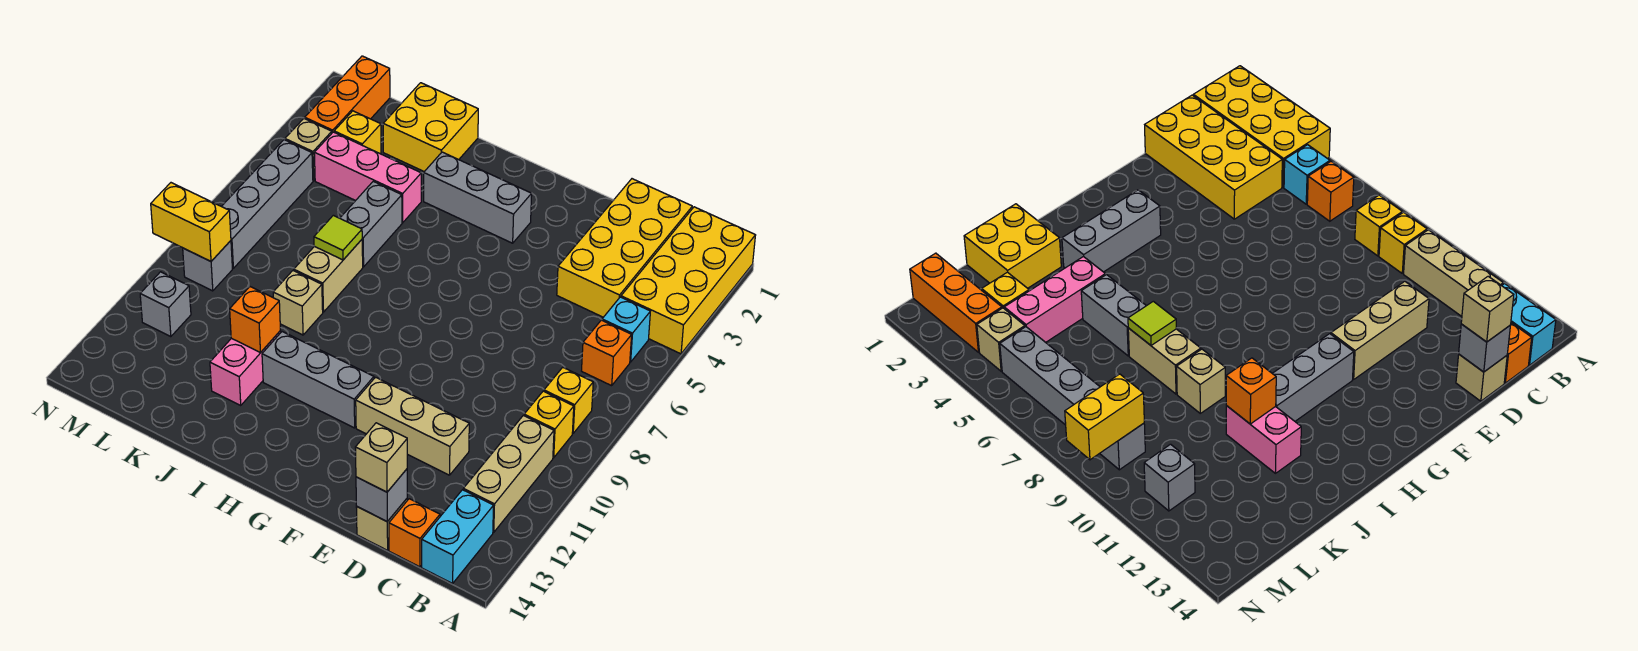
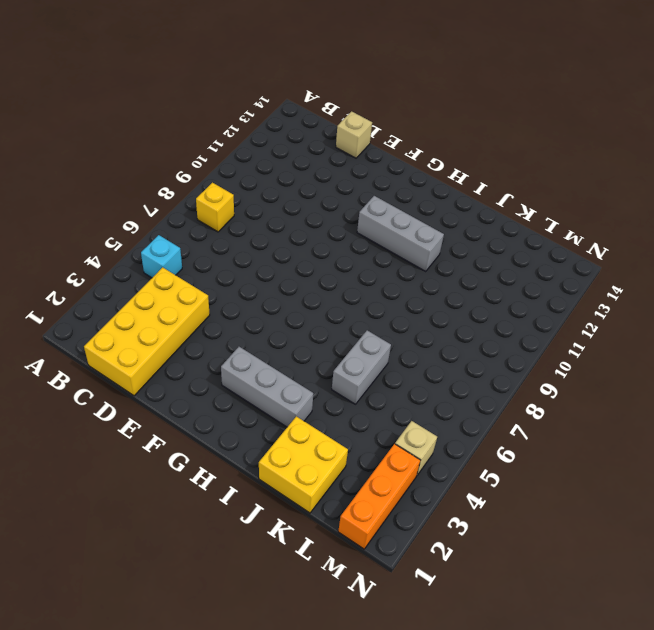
none -> yellow brick A1:B4 level 1
none -> orange brick B6 level 1
none -> yellow brick B9 level 1
none -> tan brick B10:B12 level 1

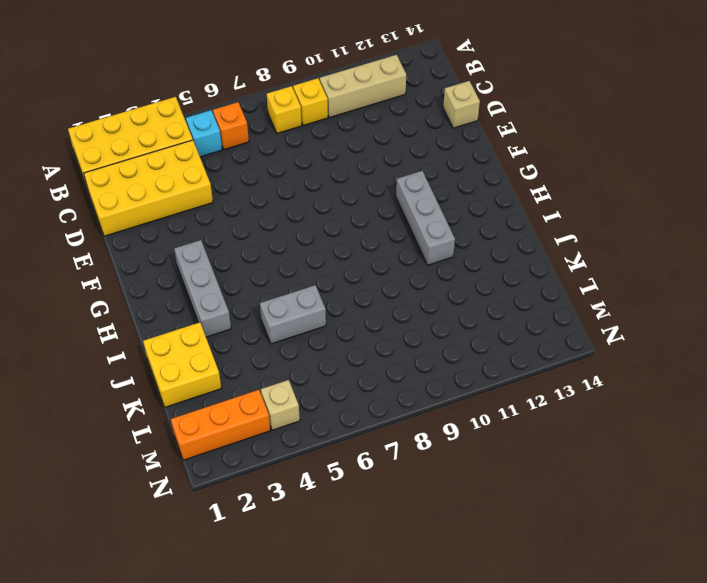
none -> cyan brick B13:B14 level 1
none -> orange brick C14 level 1
none -> tan brick D11:F11 level 1
none -> pink brick J4:L4 level 1

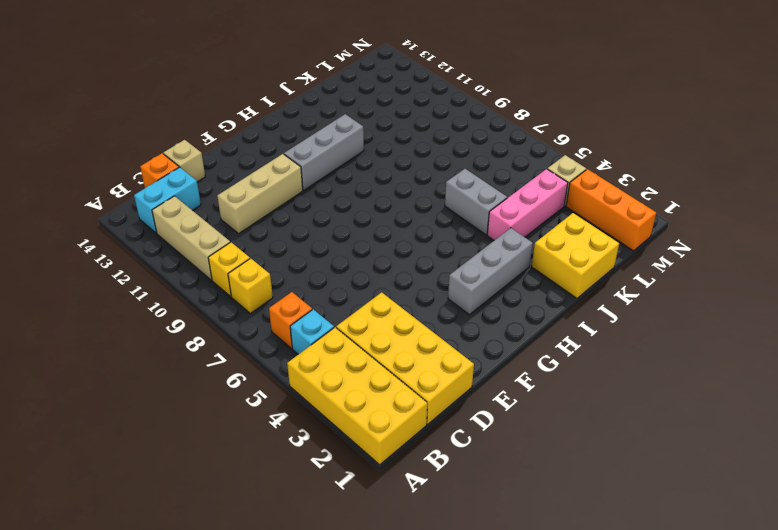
cyan brick B13:C13 level 1 -> cyan brick B13:B14 level 1
none -> tan brick J7:J8 level 1
none -> tan brick J9 level 1
none -> pink brick J11:J12 level 1
none -> yellow brick L3 level 1

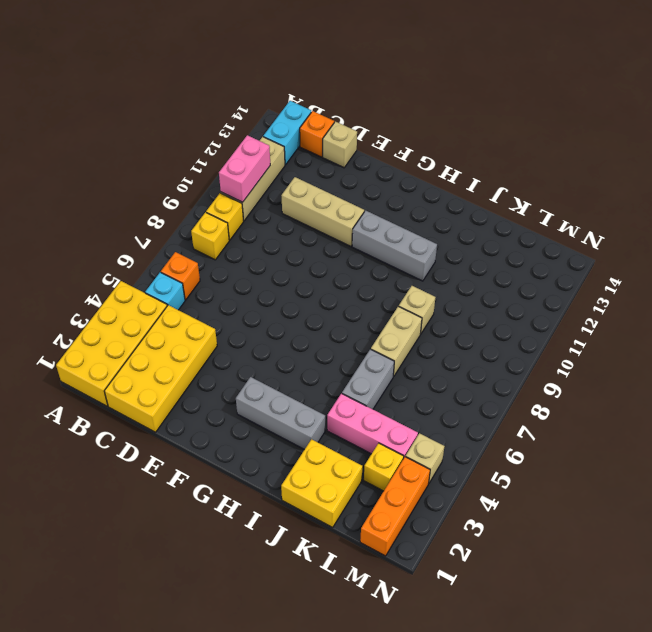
pink brick B10:B11 level 2 -> pink brick J11:J12 level 1
none -> grey brick M5:M8 level 1
none -> grey brick M9 level 1
none -> grey brick M11 level 1
none -> grey brick D14 level 2

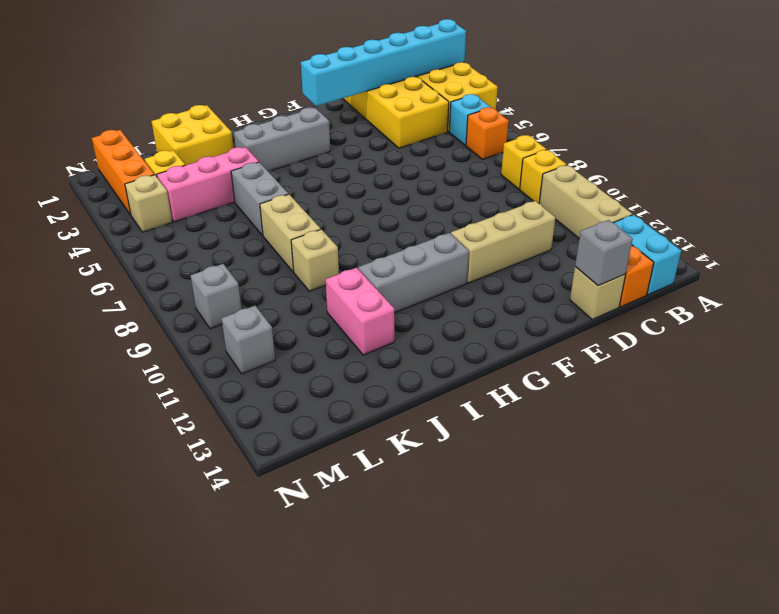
cyan brick A2:F2 level 2 -> none
none -> grey brick M5:M8 level 1
none -> lime tile J7 level 2
none -> orange brick J11 level 2
none -> yellow brick M9:N9 level 2

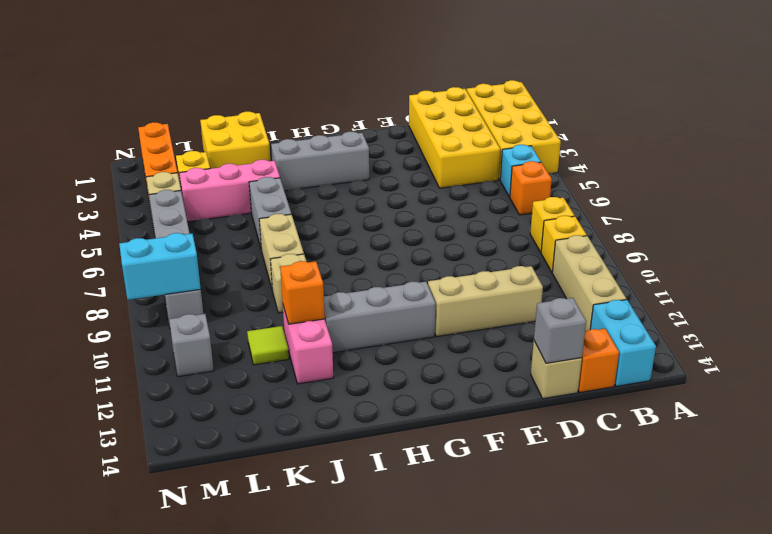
lime tile K11 level 1 -> lime tile J7 level 2
cyan brick M9:N9 level 2 -> yellow brick M9:N9 level 2
none -> tan brick D14 level 3

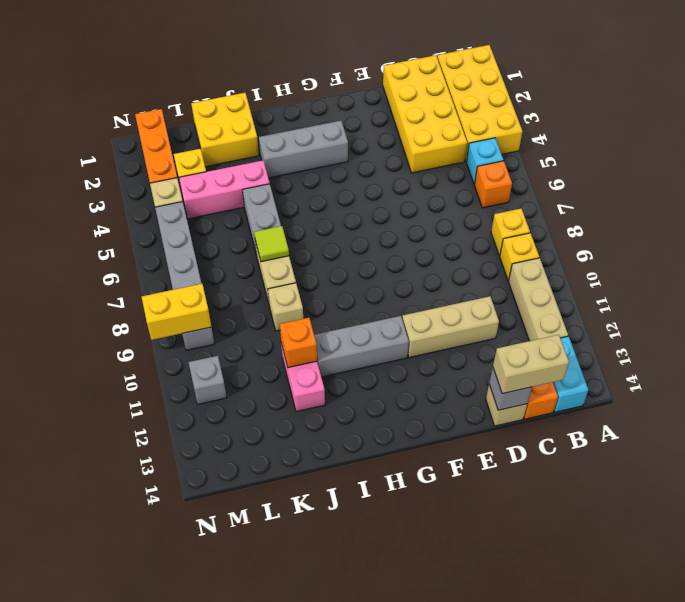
tan brick C14:D14 level 3 -> tan brick D14 level 3

